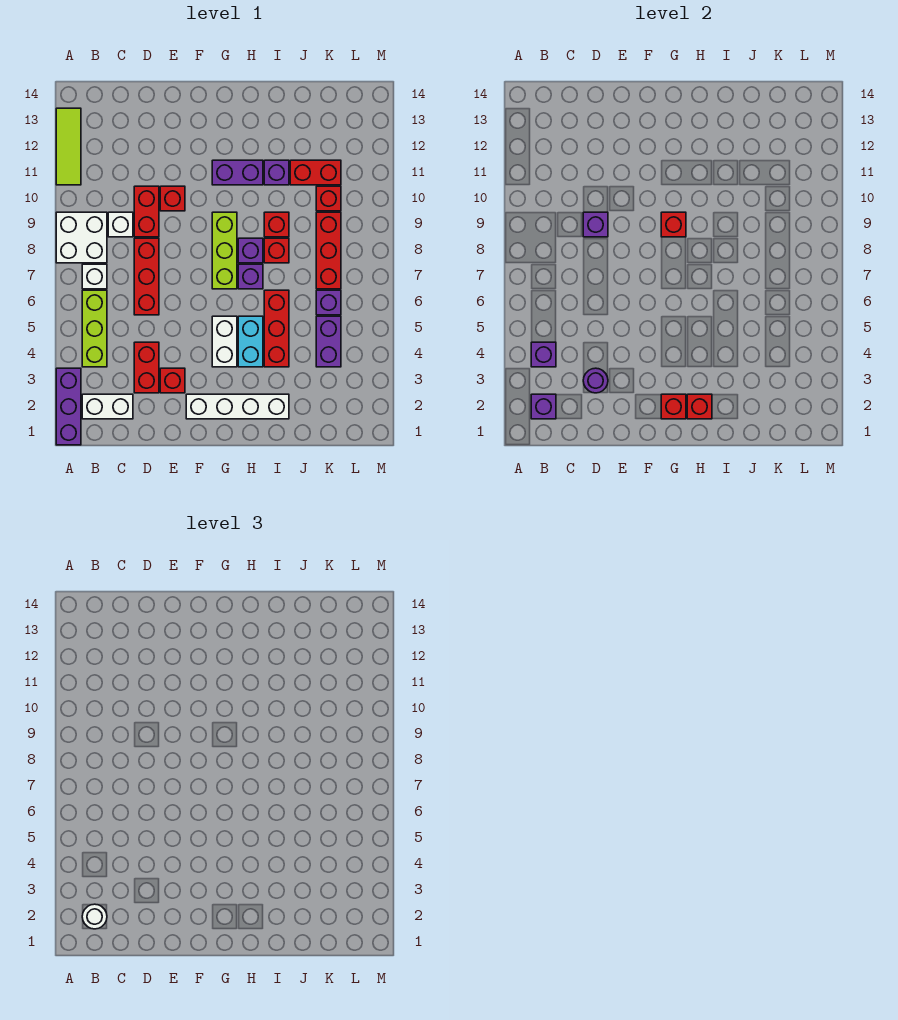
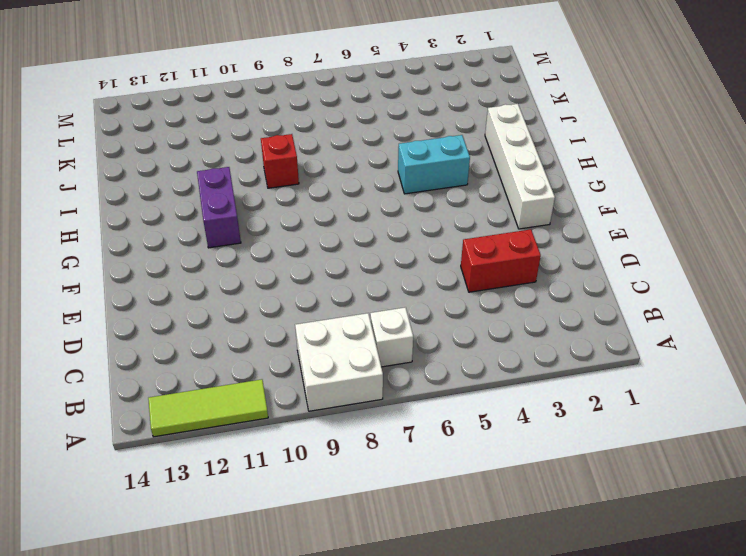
none -> purple brick A1:A3 level 1
none -> white brick B2:C2 level 1
none -> lime brick B4:B6 level 1
none -> white brick C9 level 1

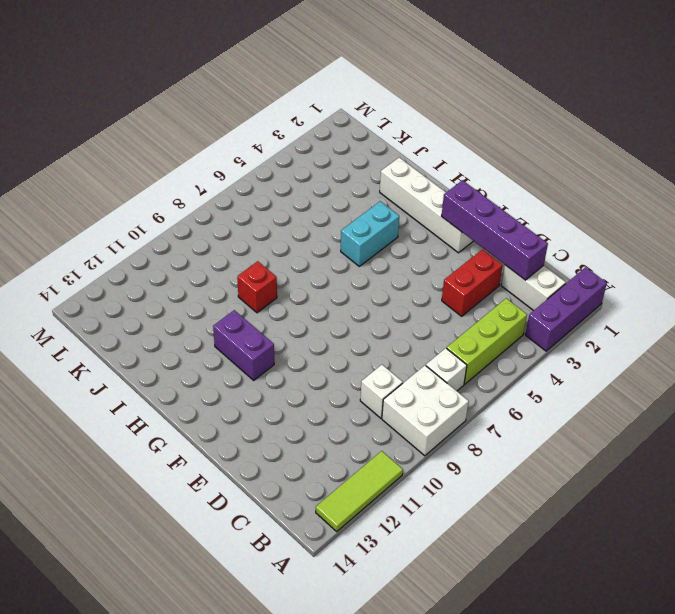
purple brick C2:F2 level 2 -> none
none -> red brick D6:D8 level 1
none -> red brick D9:D10 level 1
none -> red brick E3 level 1
none -> red brick E10 level 1

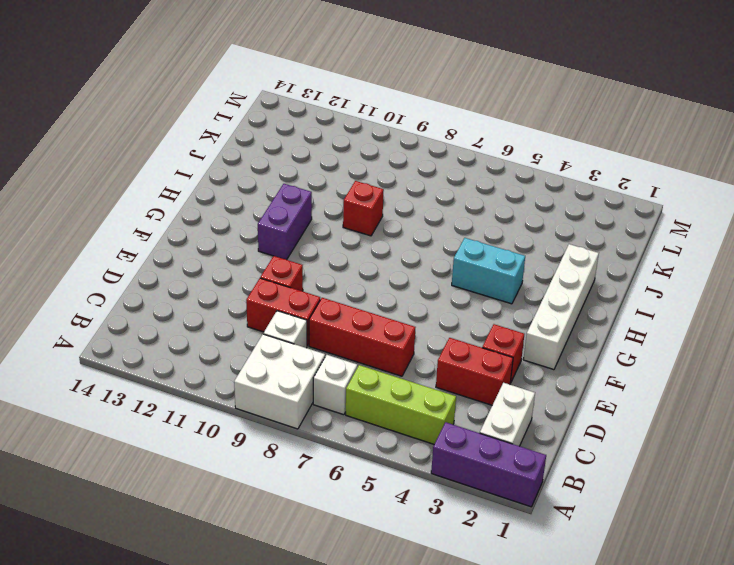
none -> lime tile A11:A13 level 1
none -> white brick G4:G5 level 1
none -> lime brick G7:G9 level 1
none -> purple brick H7 level 1

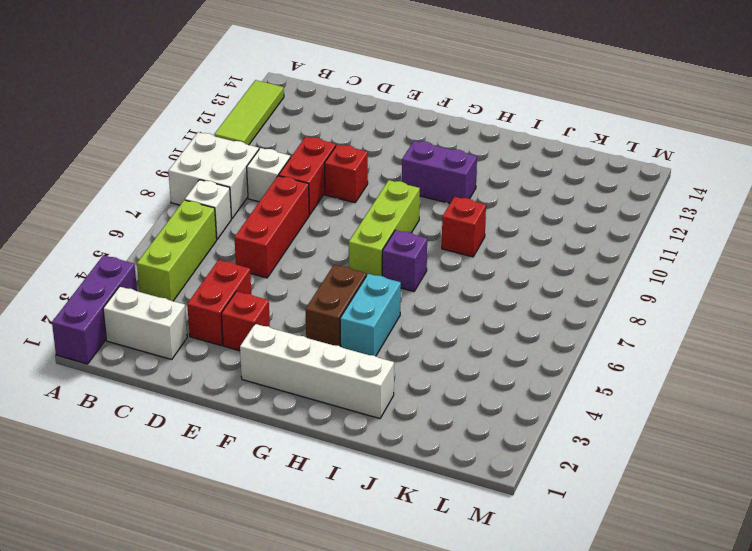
brown brick G4:G5 level 1 -> white brick G4:G5 level 1
none -> purple brick H8 level 1
none -> red brick I4:I6 level 1
none -> red brick I8 level 1
none -> purple brick I11 level 1

